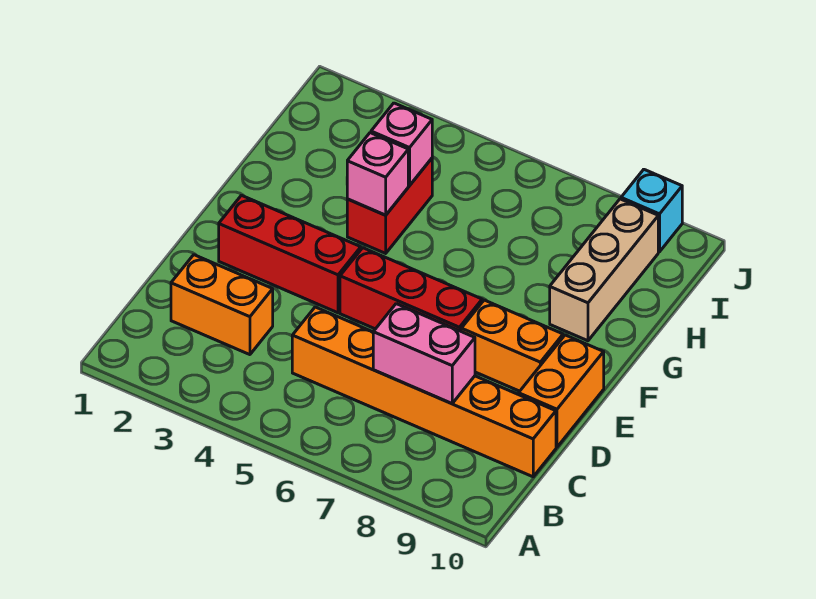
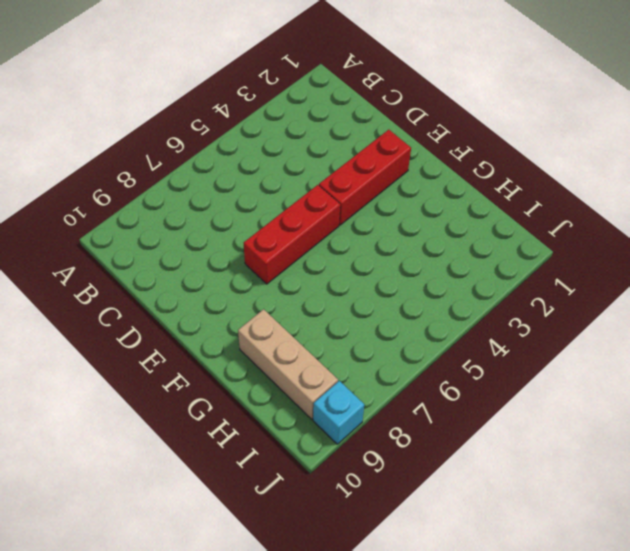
none -> orange brick C2:C3 level 1
none -> orange brick C5:C10 level 1
none -> orange brick D10:E10 level 1

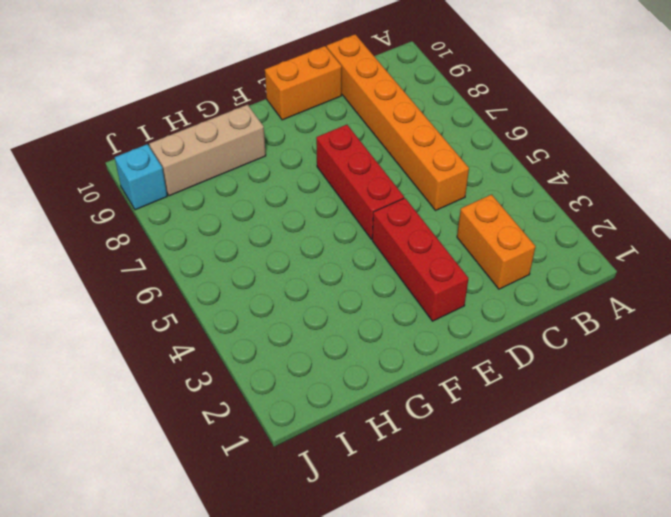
none -> orange brick E8:E9 level 1
none -> red brick G4:H4 level 1
none -> pink brick C7:C8 level 2

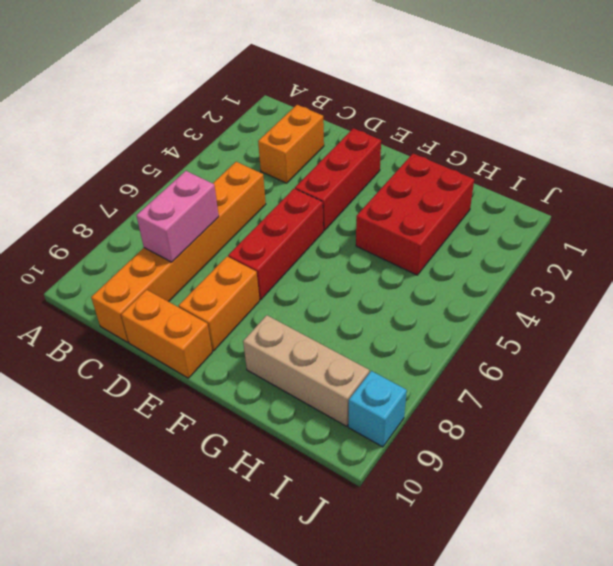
red brick G2:H4 level 1 -> red brick G4:H4 level 1
none -> pink brick G4 level 2
none -> pink brick H4 level 2

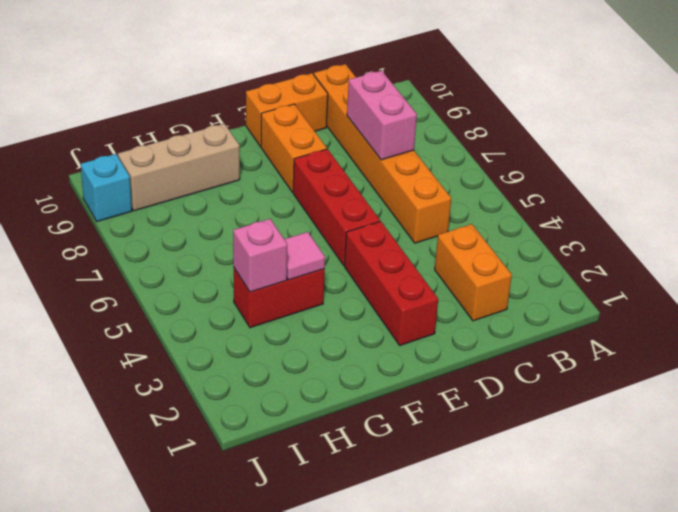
pink tile G4 level 2 -> pink brick G4 level 2

